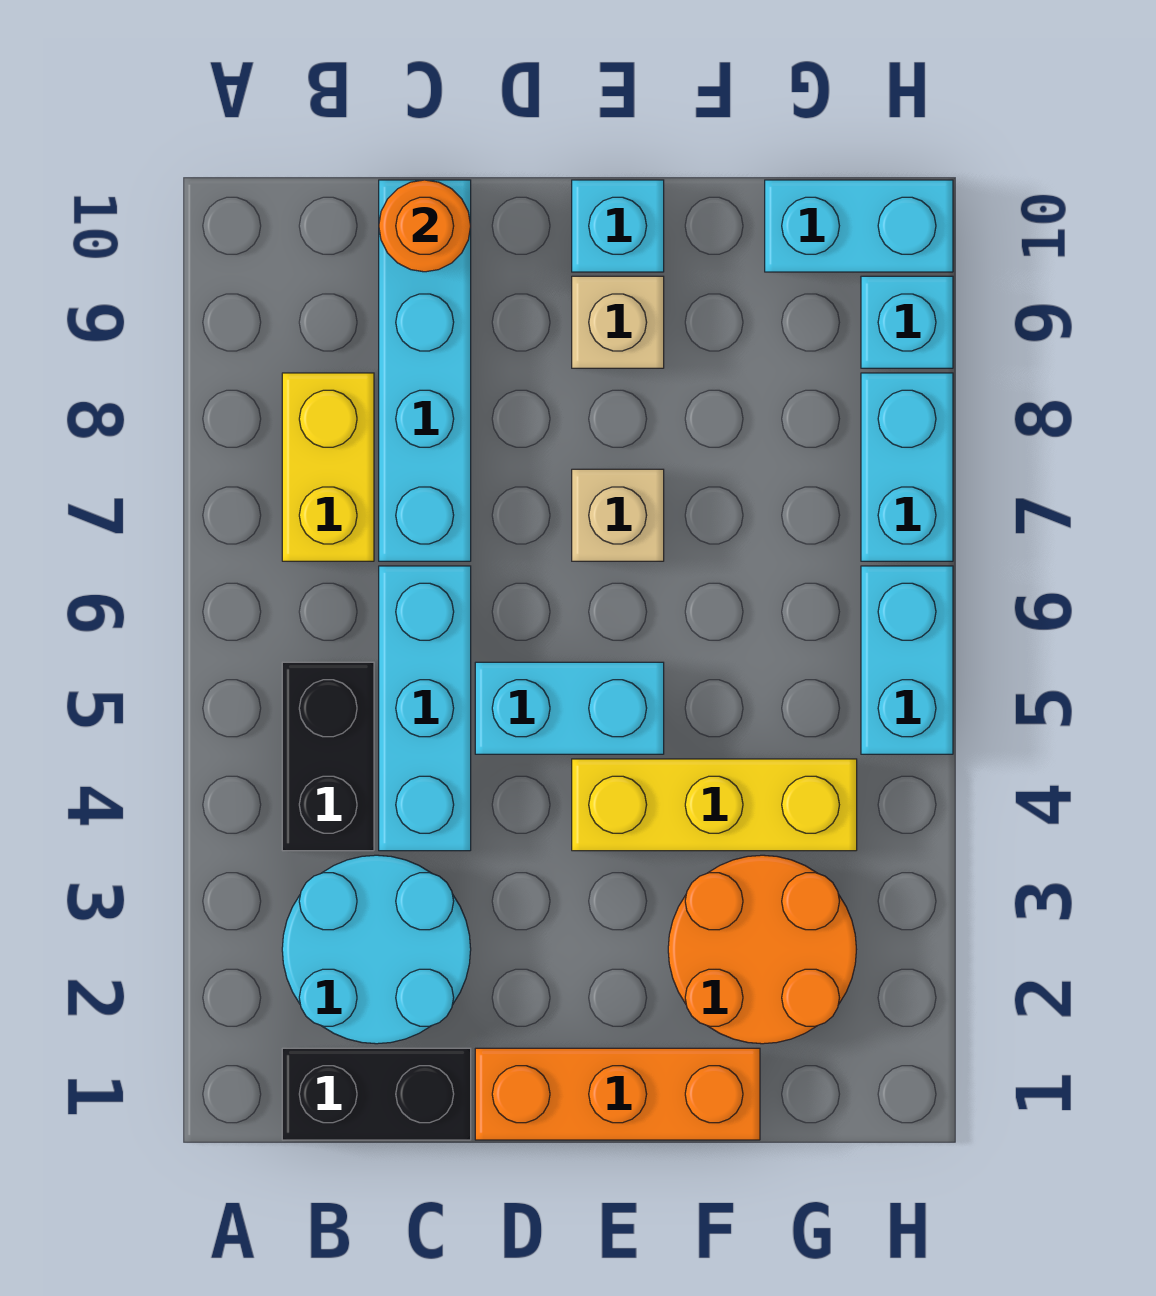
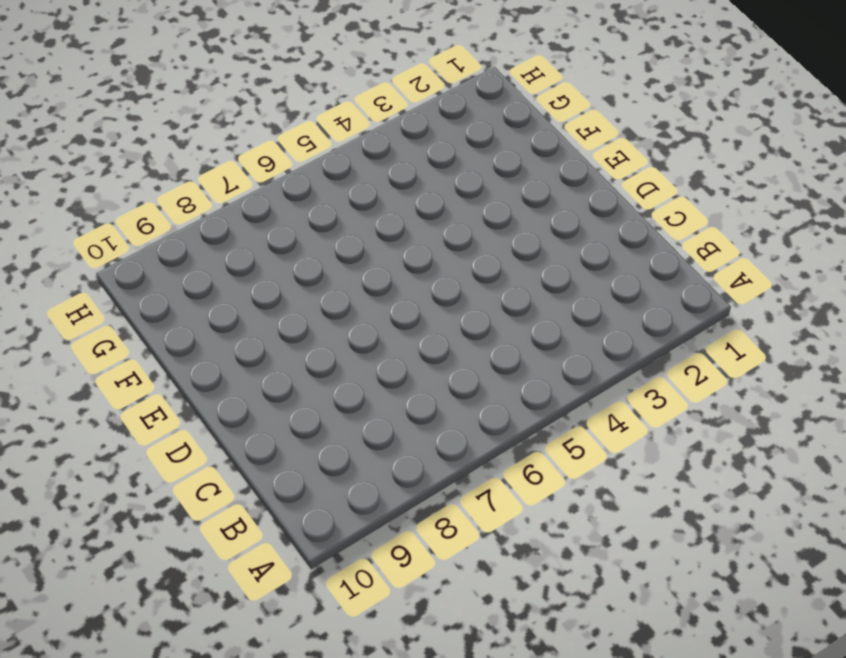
none -> black brick B1:C1 level 1
none -> cyan round brick B2:C3 level 1
none -> black brick B4:B5 level 1

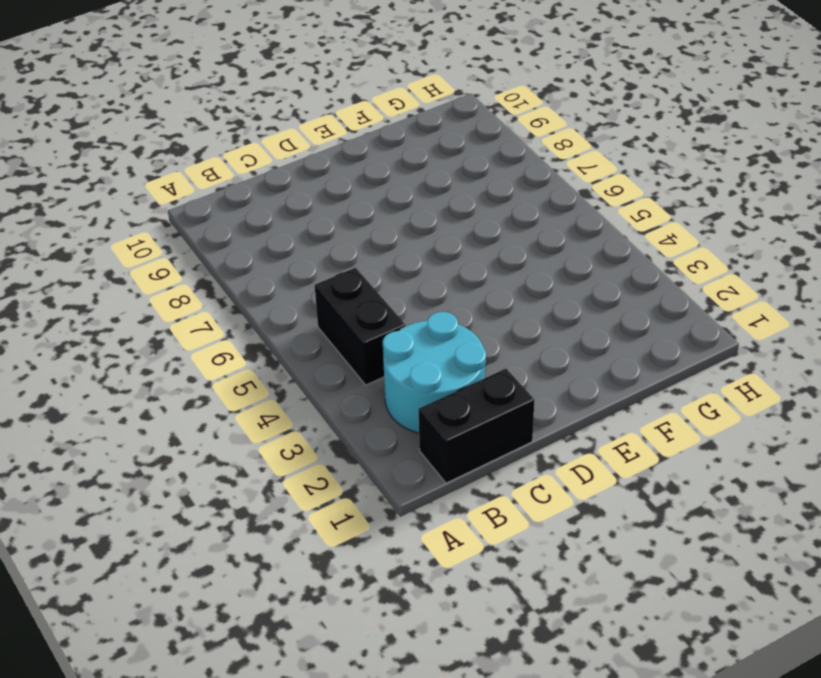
none -> yellow brick B7:B8 level 1
none -> cyan brick C4:C6 level 1
none -> cyan brick C7:C10 level 1

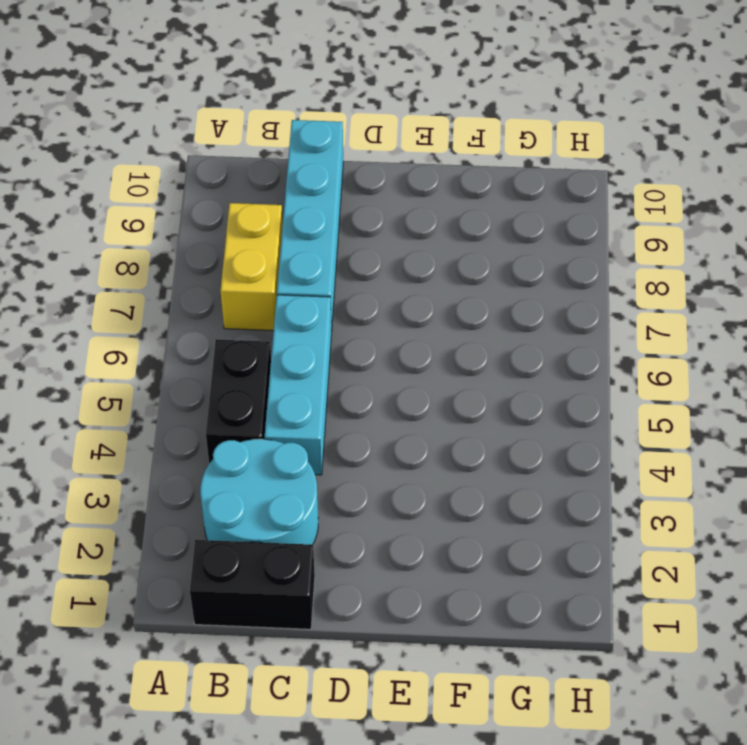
none -> orange brick D1:F1 level 1
none -> cyan brick D5:E5 level 1
none -> yellow brick E4:G4 level 1

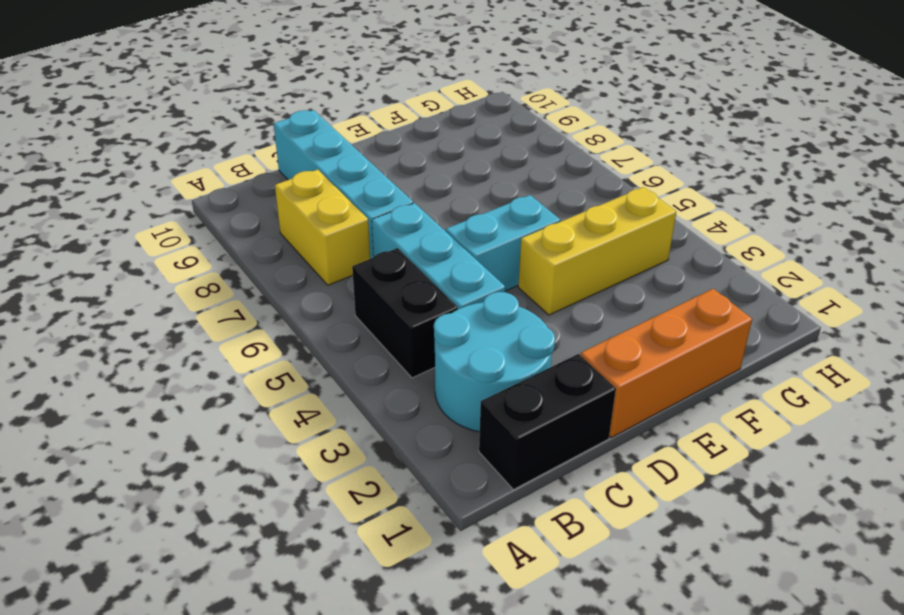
none -> tan brick E7 level 1
none -> tan brick E9 level 1
none -> cyan brick E10 level 1

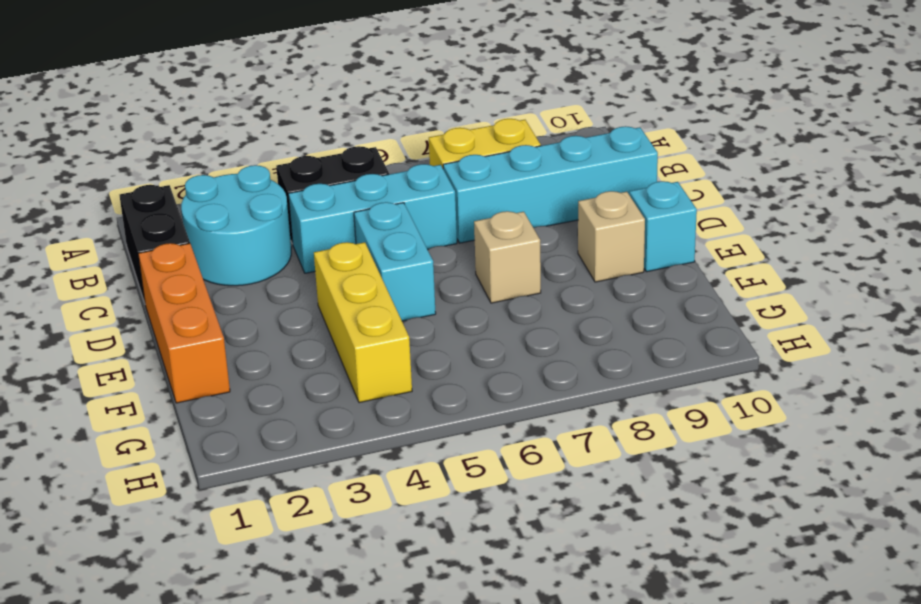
none -> orange round brick F2:G3 level 1
none -> cyan brick G10:H10 level 1
none -> cyan brick H5:H6 level 1

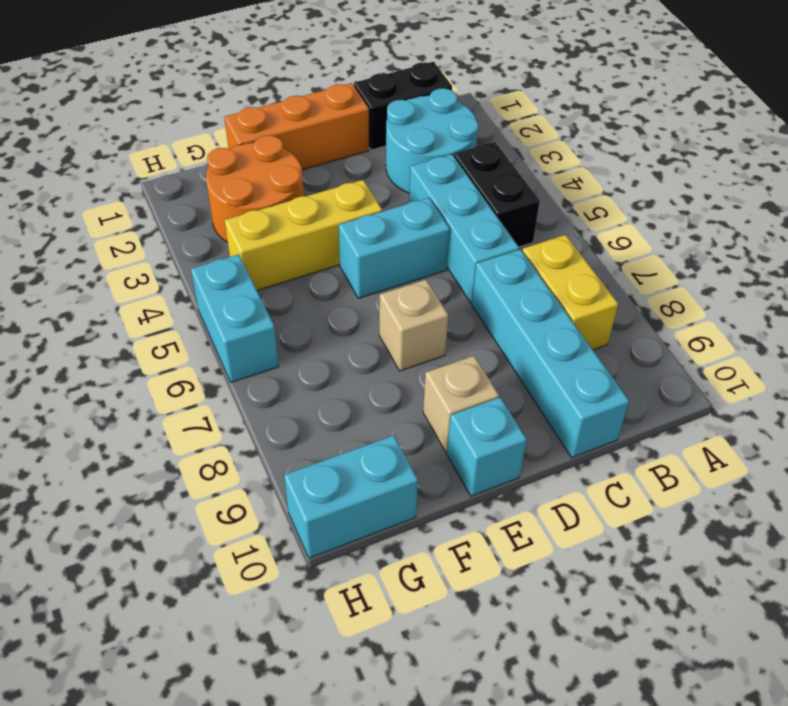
none -> cyan brick H7:H8 level 1
none -> cyan brick H9 level 1
none -> orange round brick C10 level 2

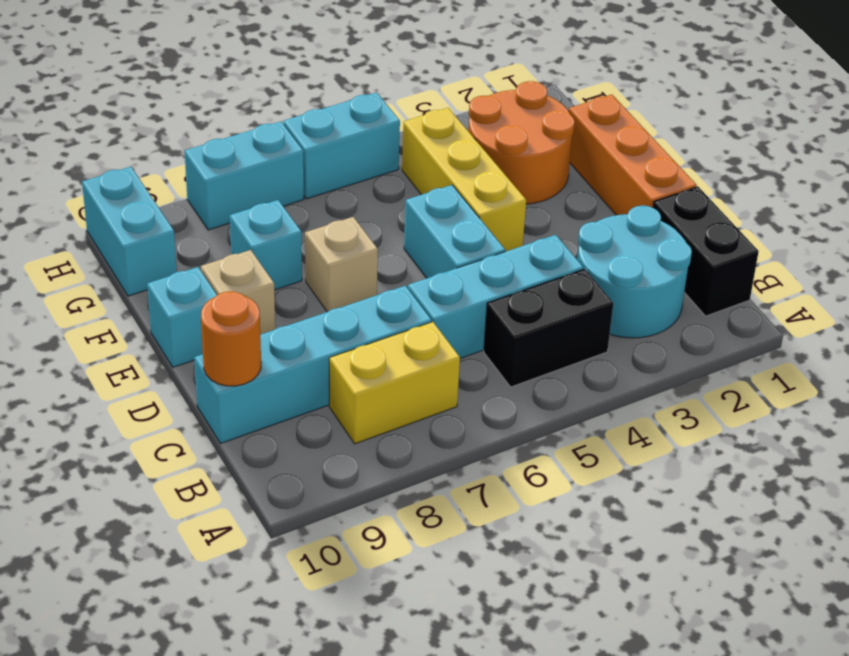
cyan brick F8 level 1 -> cyan brick H9 level 1

